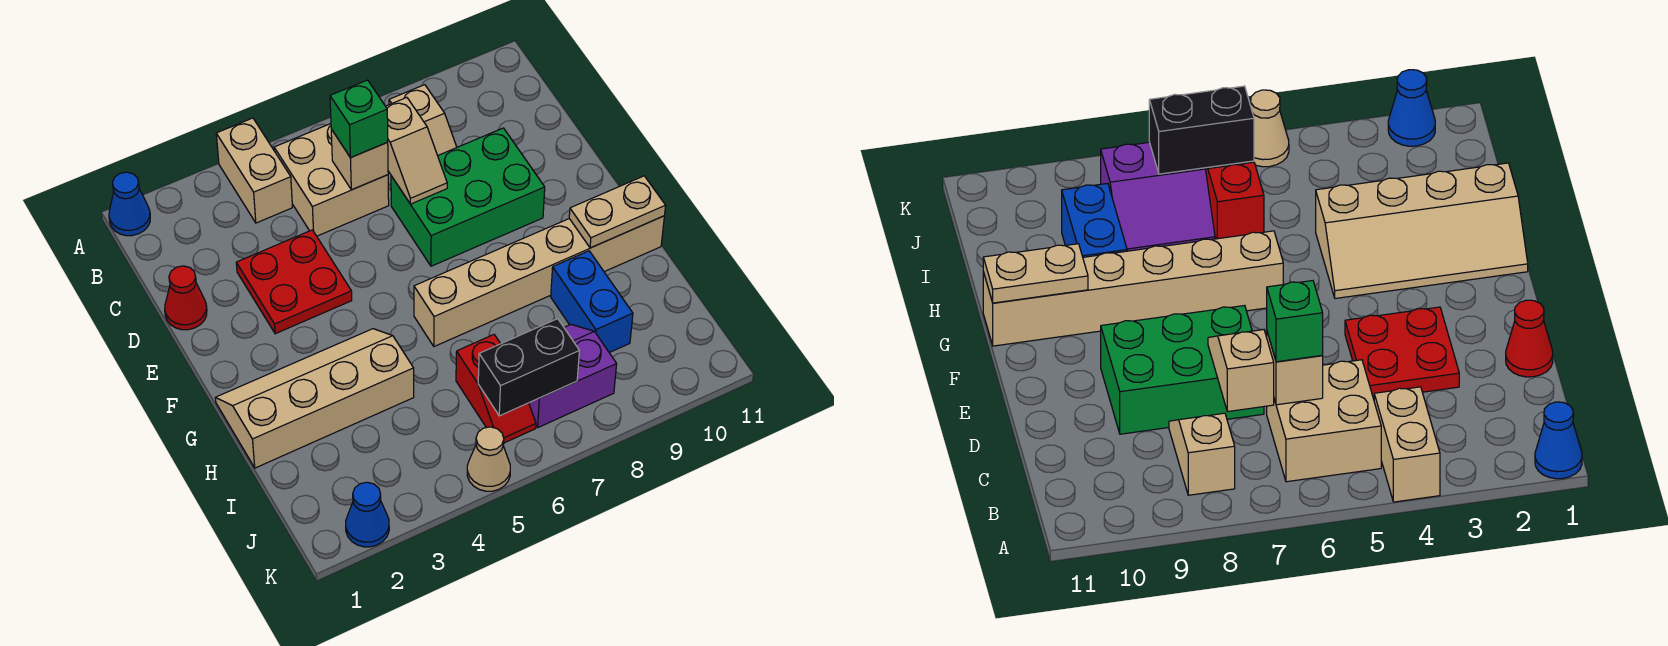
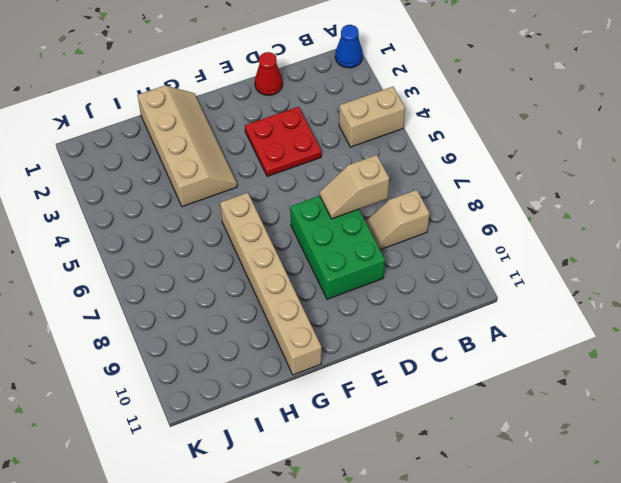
none -> tan brick B5:C6 level 1
none -> blue brick H9:I9 level 1
none -> red slope I6:J6 level 1 top I

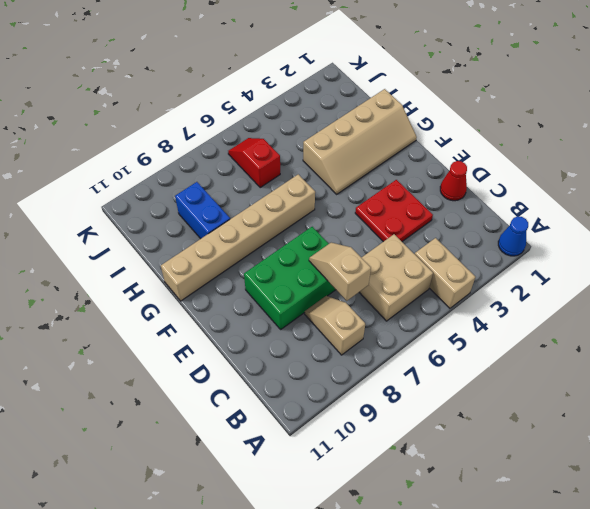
none -> purple slope I7:J8 level 1 top J
none -> blue cone K2 level 1
none -> tan cone K5 level 1

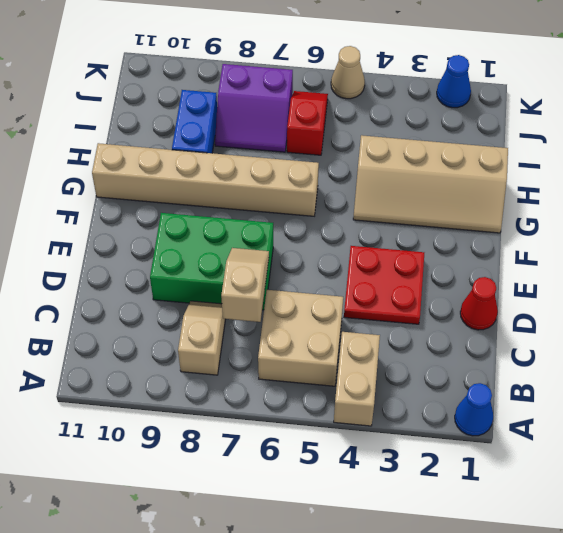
none -> tan brick C6 level 2
none -> tan plate G10:G11 level 2
none -> black brick J6:J7 level 2

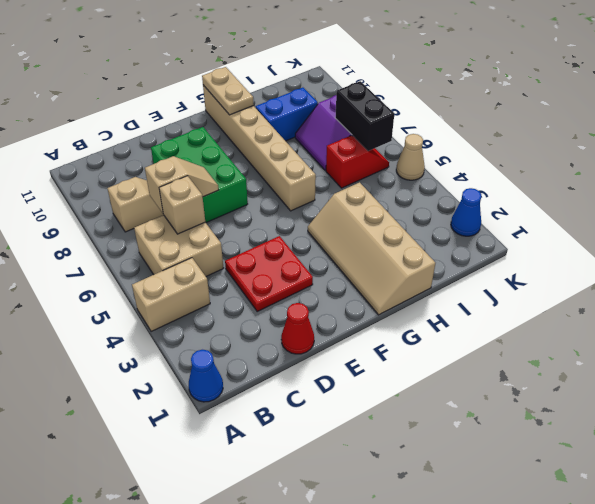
none -> green brick C6 level 3

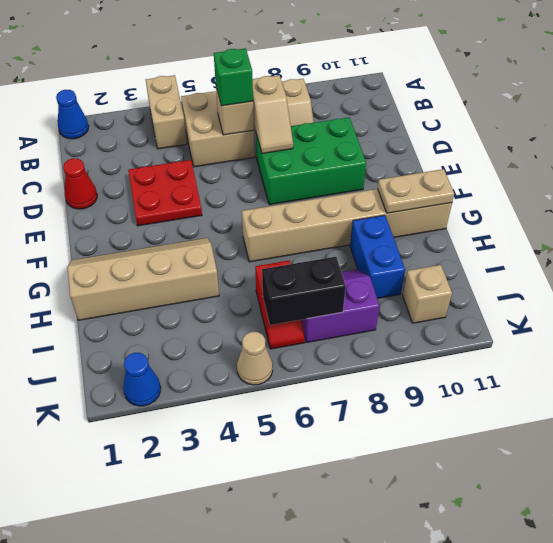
tan brick J10 level 1 -> none

